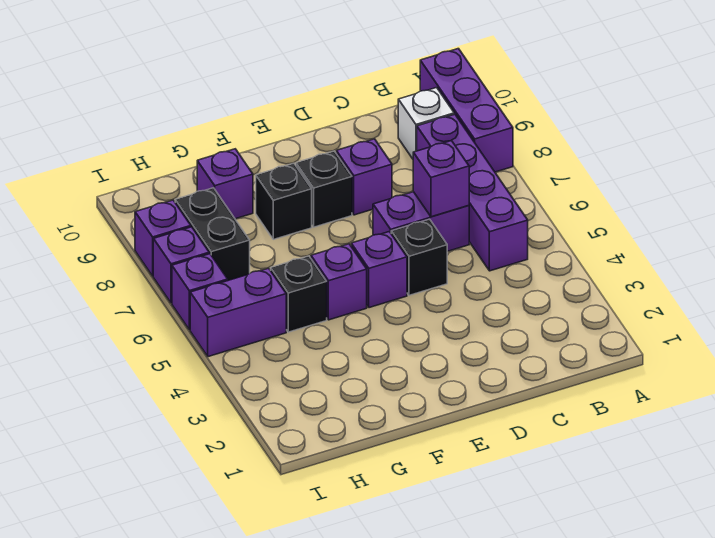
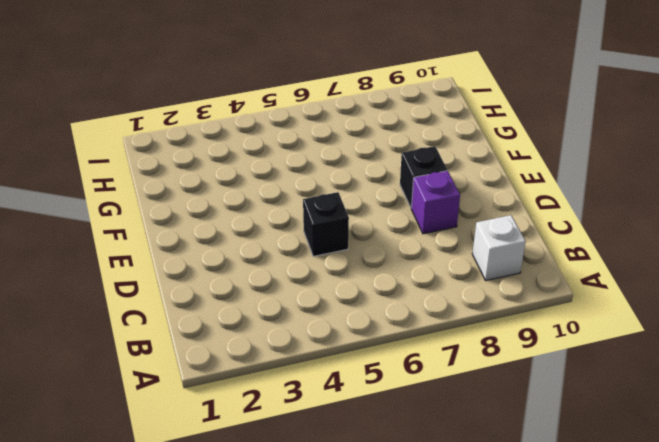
none -> purple brick A8:A10 level 1
none -> purple brick B5:B8 level 1
none -> purple brick C6:D6 level 1

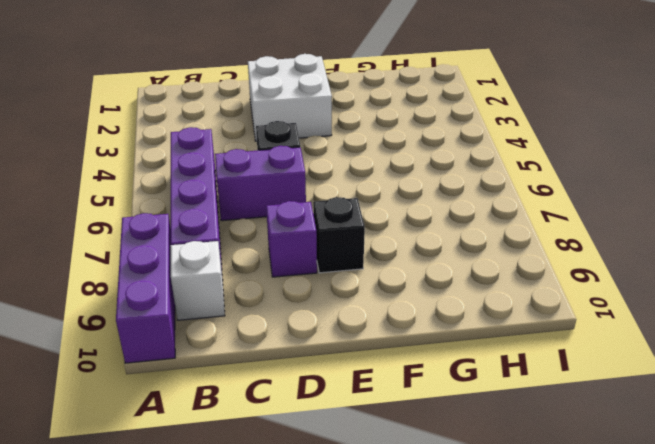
white brick D2:E3 level 1 -> none
none -> purple brick E5 level 1
none -> purple brick F5 level 1
none -> black brick F8 level 1

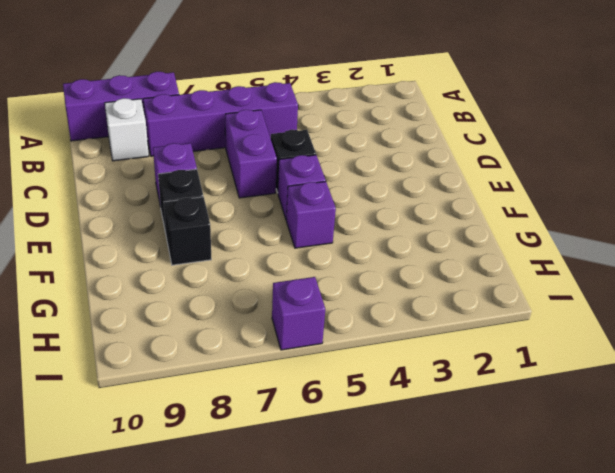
none -> black brick G5 level 1
none -> purple brick G9 level 1
none -> purple brick H5:I5 level 1

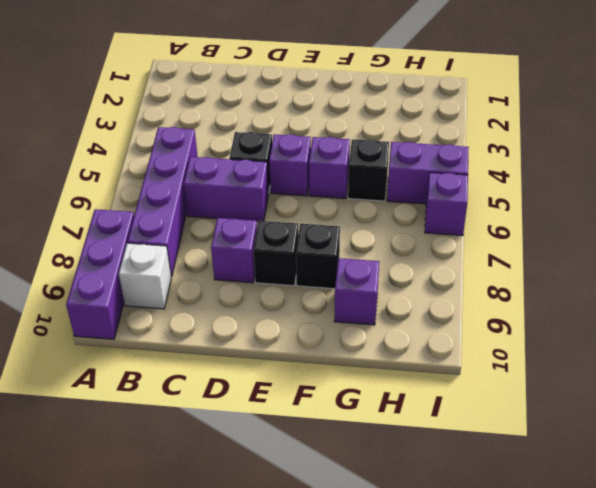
none -> black brick H7:H8 level 1
none -> purple brick I7 level 1
none -> purple brick I8 level 1

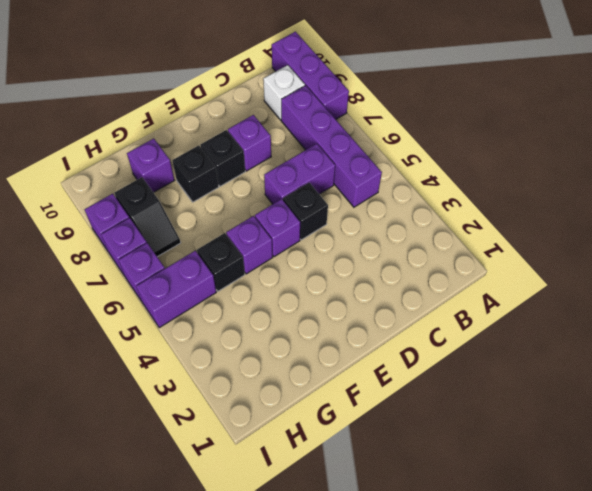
black slope H7:H8 level 1 top 8 -> black brick H7:H8 level 1
none -> purple brick C6 level 2

